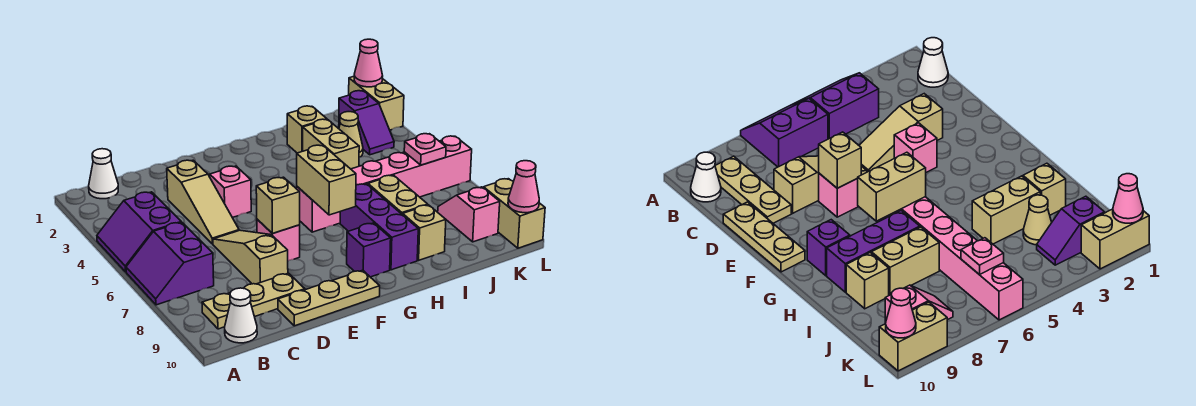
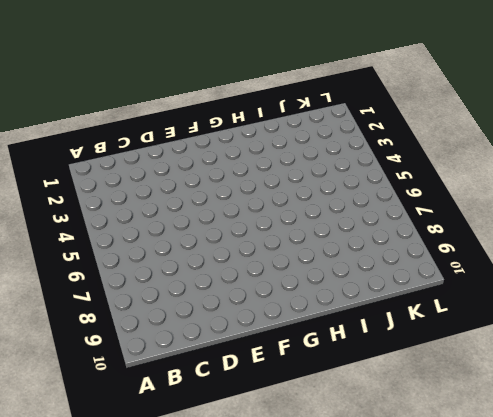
none -> purple slope A4:B5 level 1 top B
none -> purple slope A6:B7 level 1 top B
none -> white cone B1 level 1

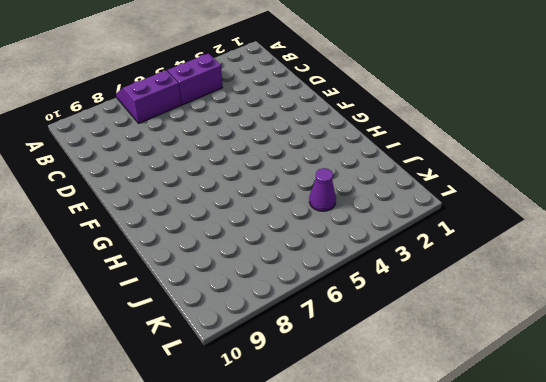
purple cone J4 level 1 -> none
none -> white cone B1 level 1
none -> tan plate B9:D9 level 1
none -> white cone B10 level 1

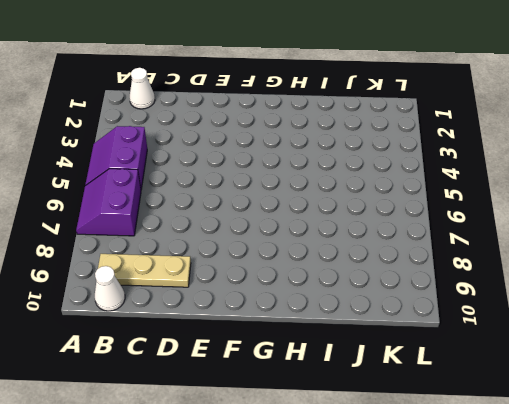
none -> tan slope D3:D5 level 1 top 3
none -> tan slope D6:D8 level 1 top 8
none -> tan plate D10:F10 level 1

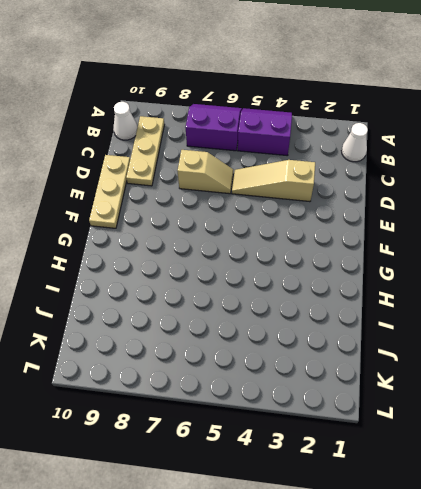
tan slope D6:D7 level 1 top 7 -> tan slope D6:D8 level 1 top 8
none -> pink brick E4 level 1
none -> pink brick E7 level 1
none -> pink brick G6:L6 level 1

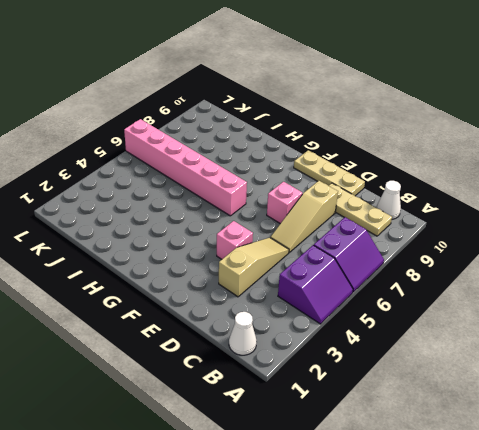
none -> purple brick G9 level 1
none -> purple brick H7:H9 level 1
none -> tan brick I2 level 1

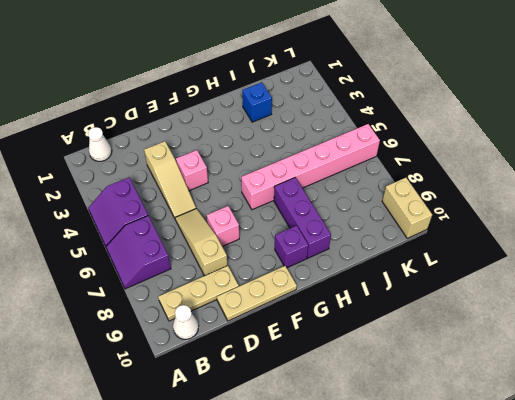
blue brick I2 level 1 -> tan brick I2 level 1
none -> tan brick I3:I4 level 1
none -> tan brick I7:I8 level 1
none -> tan brick I9 level 1

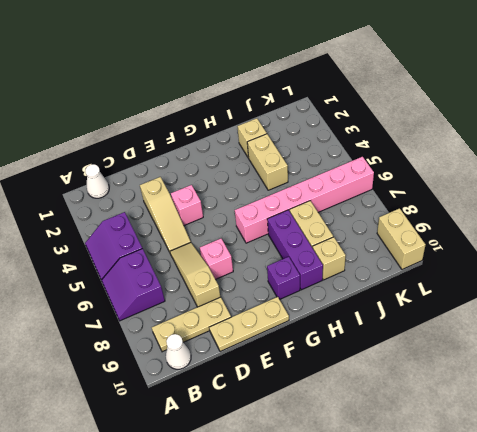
none -> tan cone J3 level 1
none -> purple slope K2:K3 level 1 top 2
none -> pink slope K8:K9 level 1 top 9

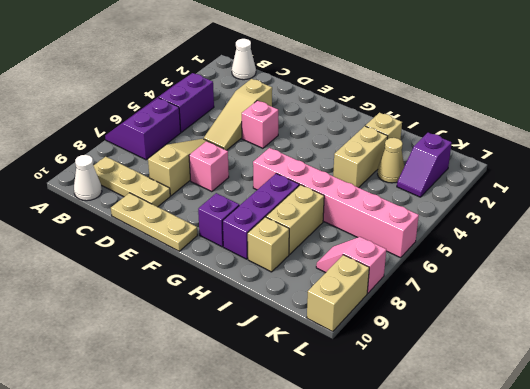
pink slope K8:L8 level 1 top L -> pink slope K8:K9 level 1 top 9
none -> tan brick L1:L2 level 1
none -> tan brick E7 level 2
none -> tan brick G6:G7 level 2

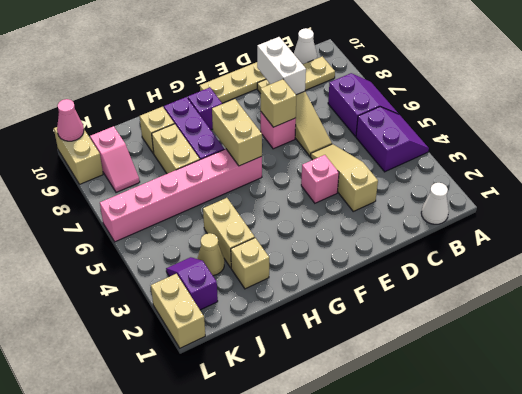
white brick D8:D9 level 2 -> none
none -> pink plate K6 level 2
none -> pink cone L1 level 2

